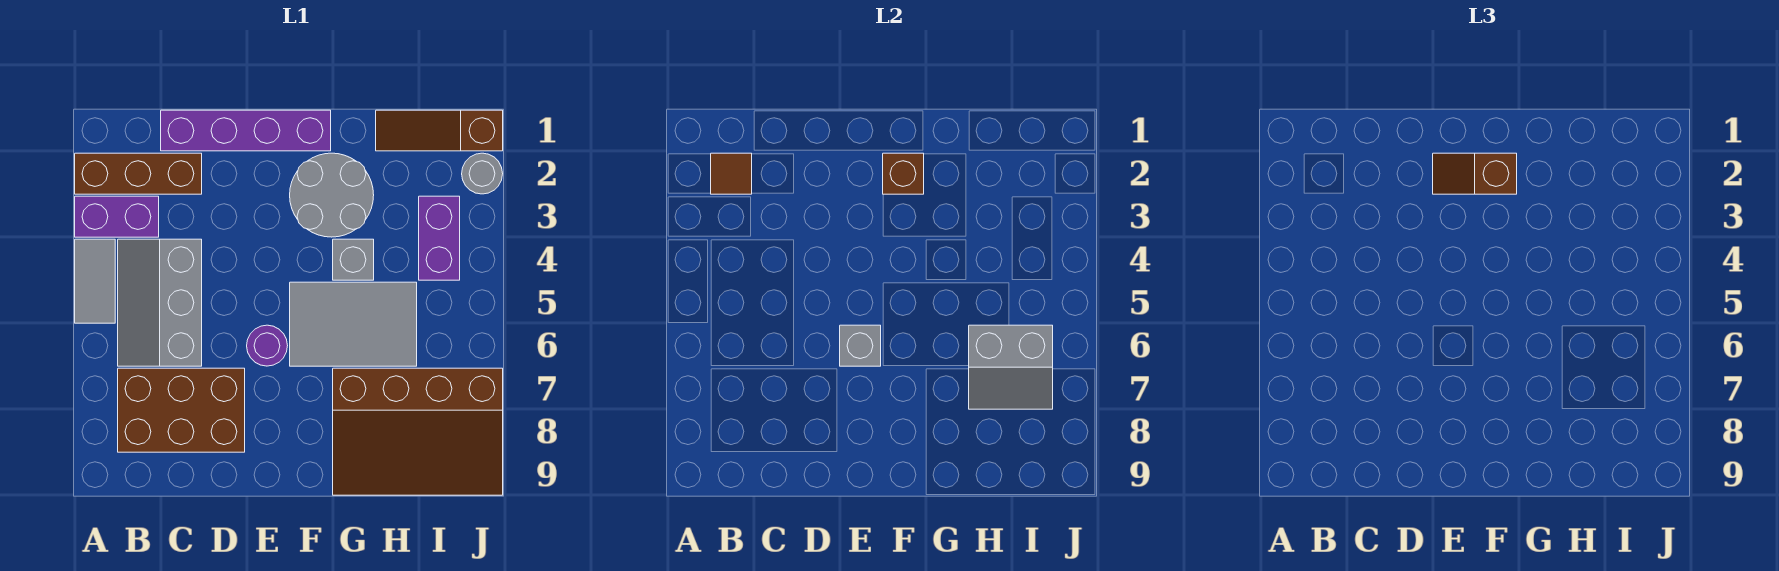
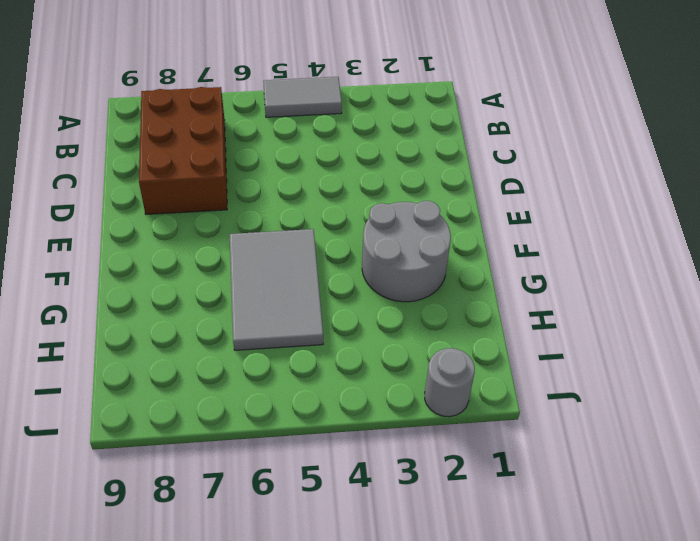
none -> brown brick A2:C2 level 1
none -> purple brick A3:B3 level 1
none -> grey slope B4:C6 level 1 top C

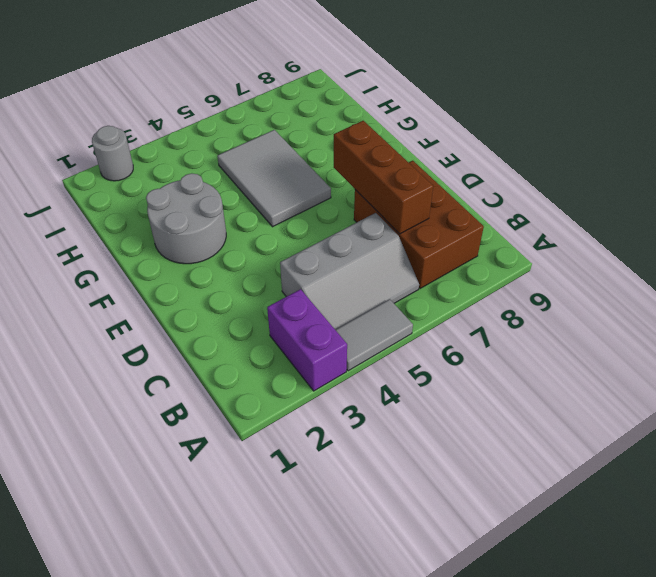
brown brick C7:E7 level 2 -> brown brick A2:C2 level 1
none -> purple brick C1:F1 level 1
none -> purple round brick E6 level 1
none -> grey brick G4 level 1

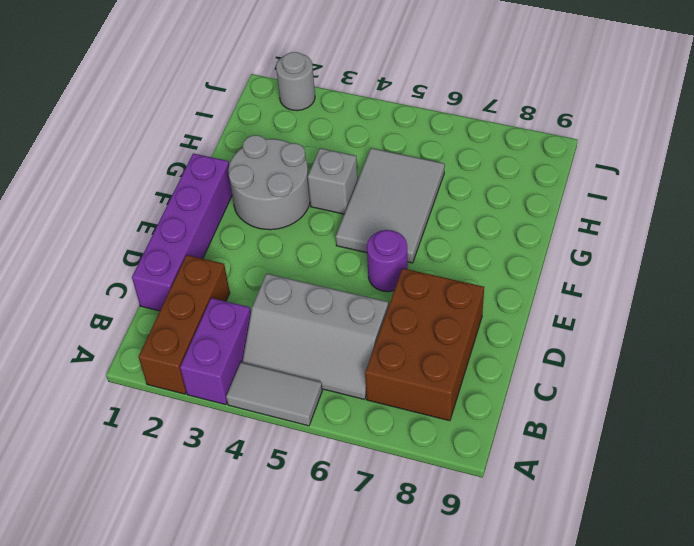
none -> brown slope G7:J9 level 1 top 7
none -> brown slope H1:J1 level 1 top J
none -> purple brick I3:I4 level 1

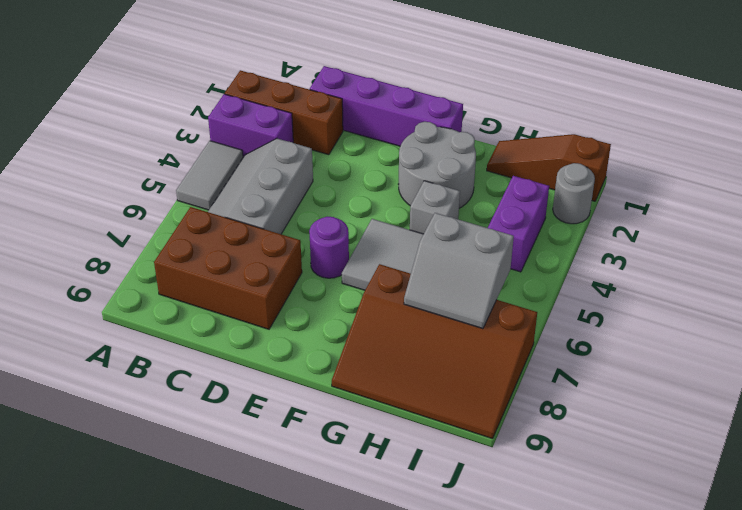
none -> brown tile B2 level 2
none -> grey brick E6 level 2
none -> brown brick F2 level 2

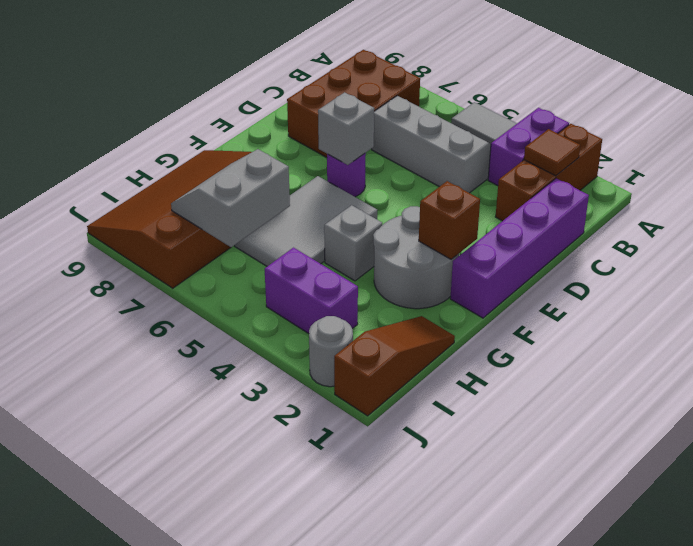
none -> brown slope E2:F2 level 3 top F

